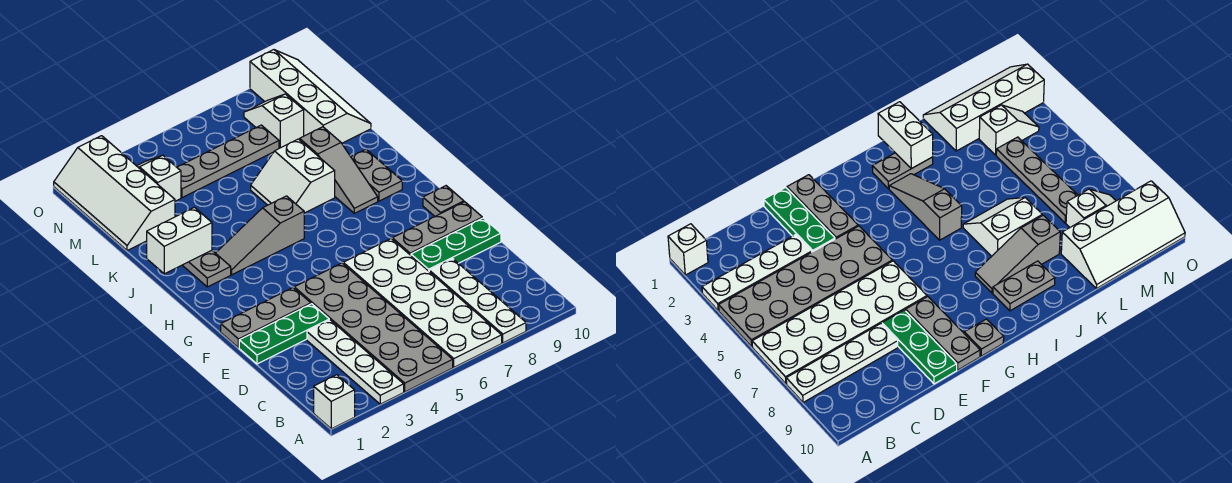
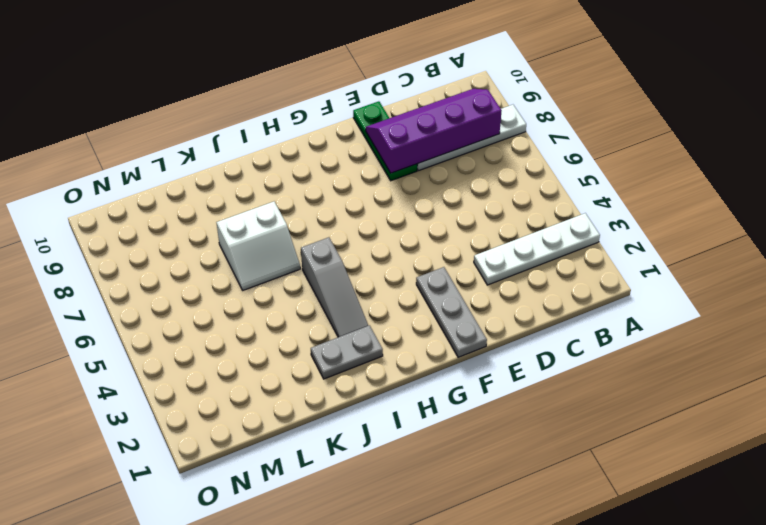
purple slope B8:E9 level 2 top 8 -> none
none -> white brick A1 level 1
none -> grey plate A4:F5 level 1
none -> white plate A6:F7 level 1

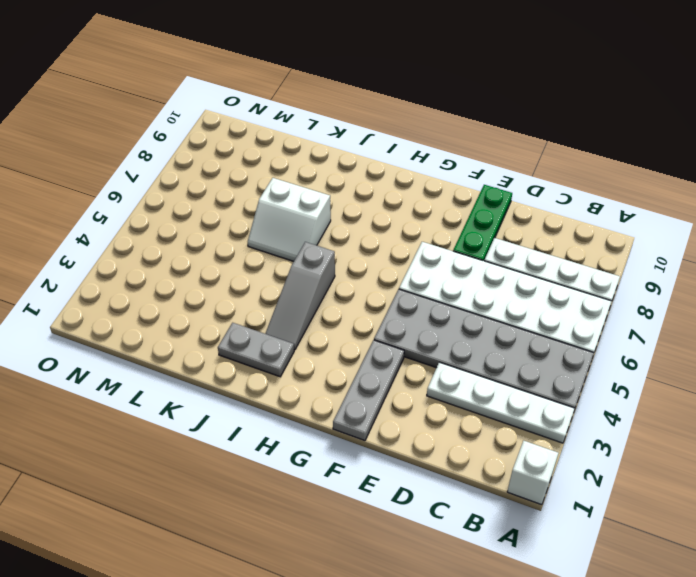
none -> green plate E1:E3 level 1
none -> grey plate F8:F10 level 1
none -> grey plate G10 level 1

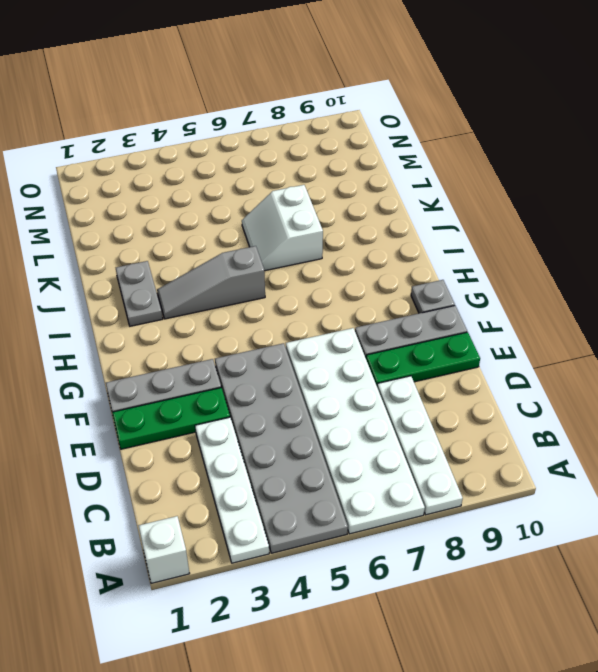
none -> grey slope I8:K8 level 1 top K
none -> grey plate I9:J9 level 1
none -> white slope L1:O2 level 1 top 2

